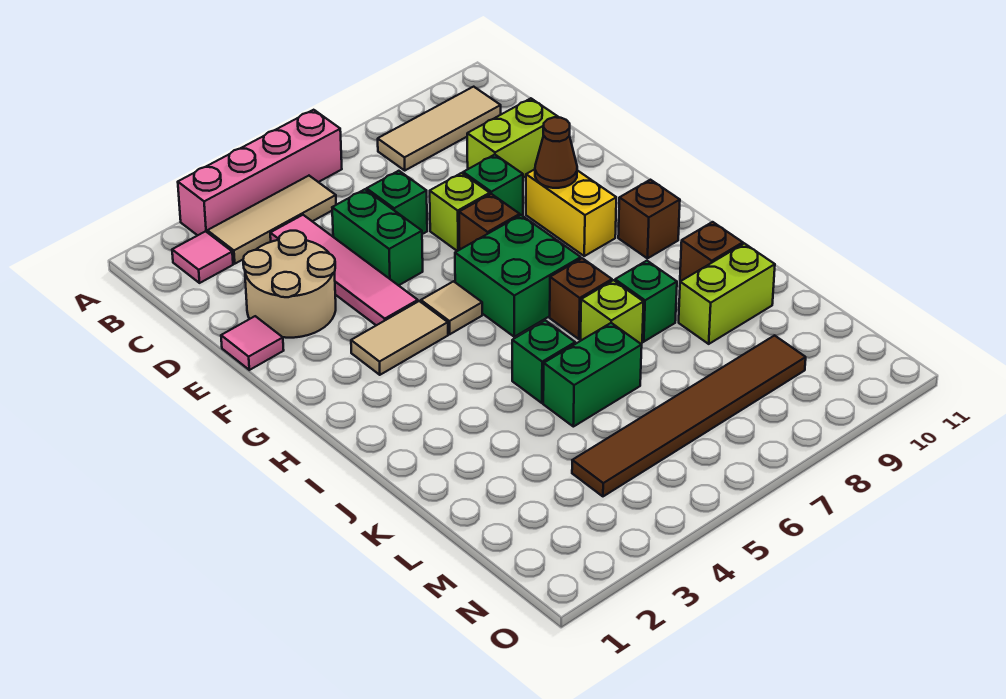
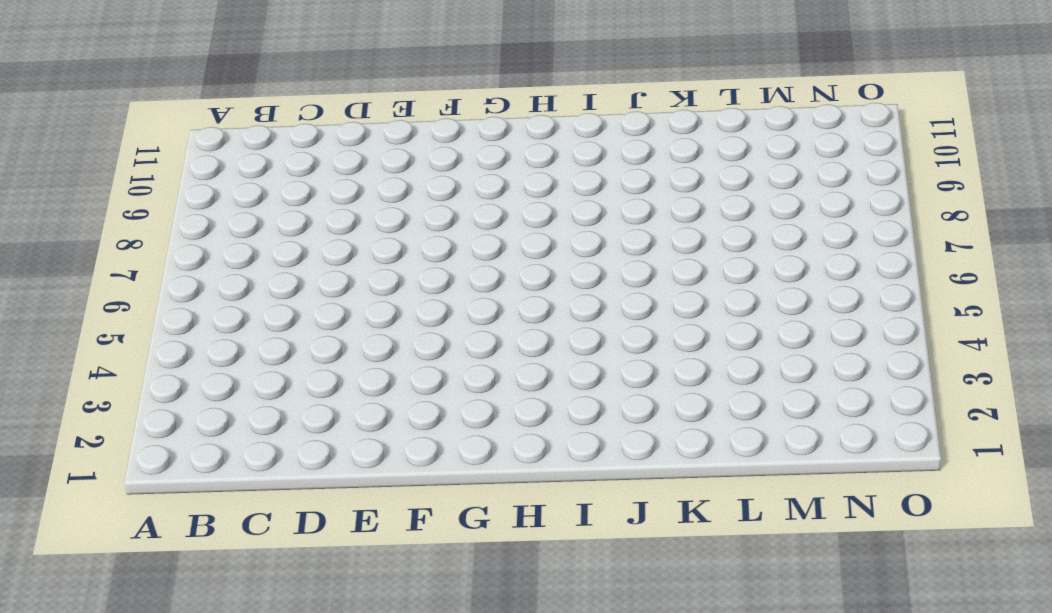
none -> pink brick A3:A6 level 1
none -> pink tile B2 level 1
none -> tan tile B3:B5 level 1

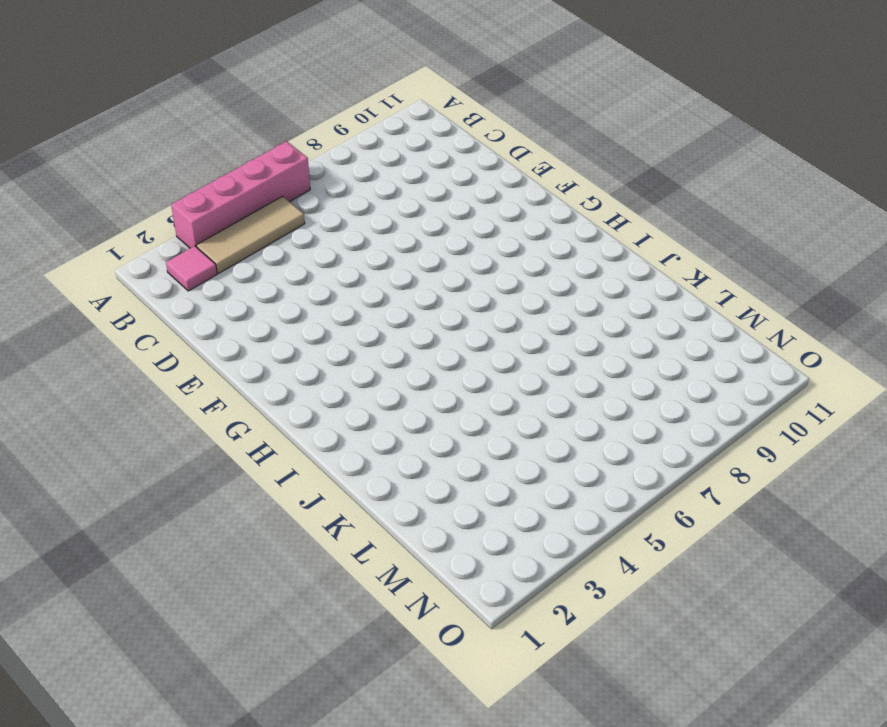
none -> tan tile B8:B10 level 1
none -> pink tile C4:F4 level 1
none -> tan round brick D2:E3 level 1

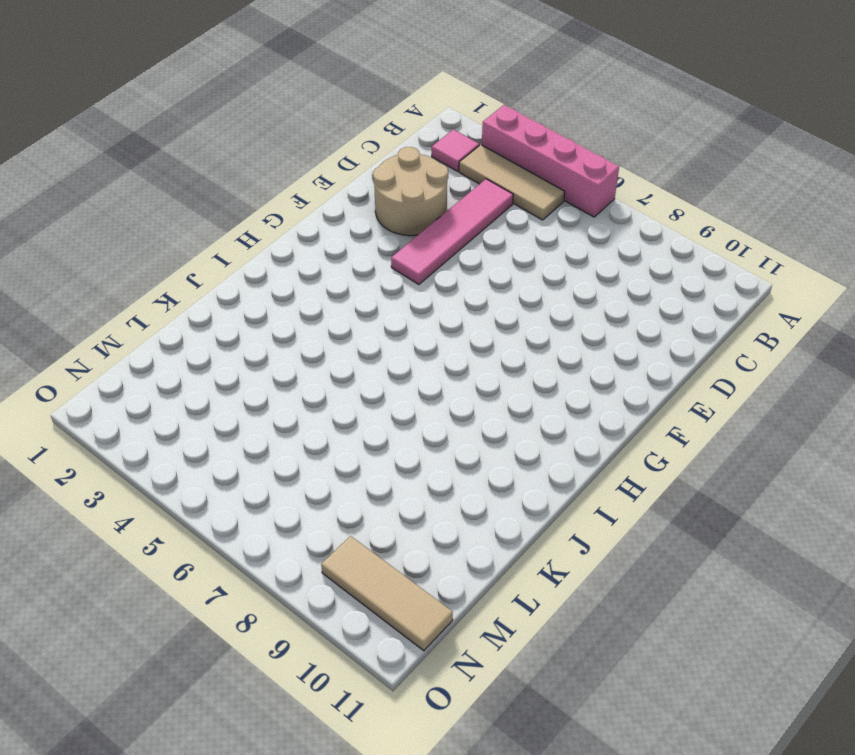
tan tile N9:N11 level 1 -> tan tile B8:B10 level 1
none -> green brick D5:E5 level 1
none -> green brick D6 level 1
none -> lime brick D9:D10 level 1

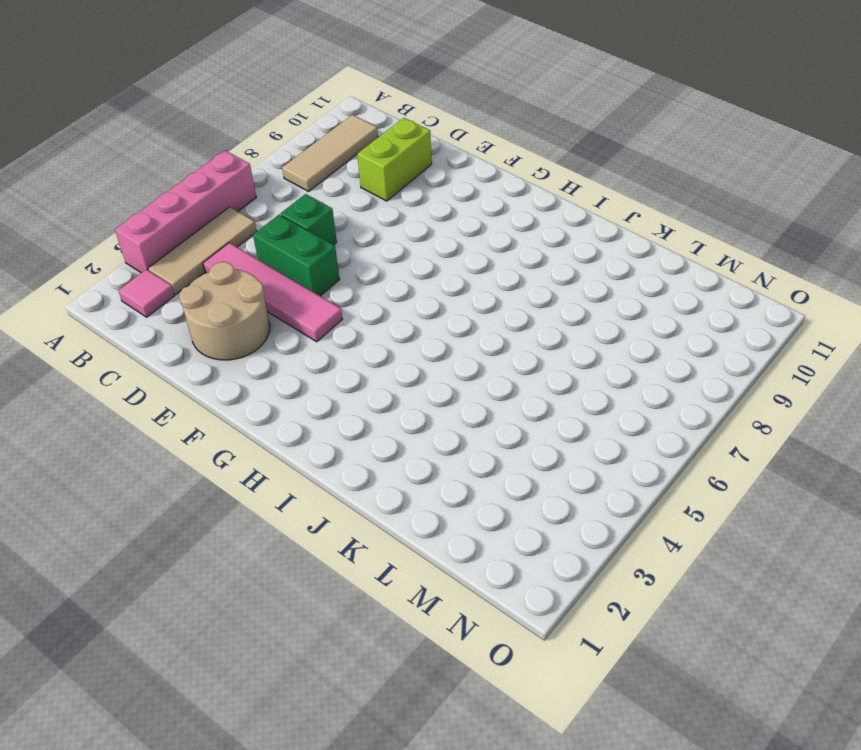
none -> pink tile E1 level 1
none -> lime brick E7 level 1
none -> green brick E8 level 1

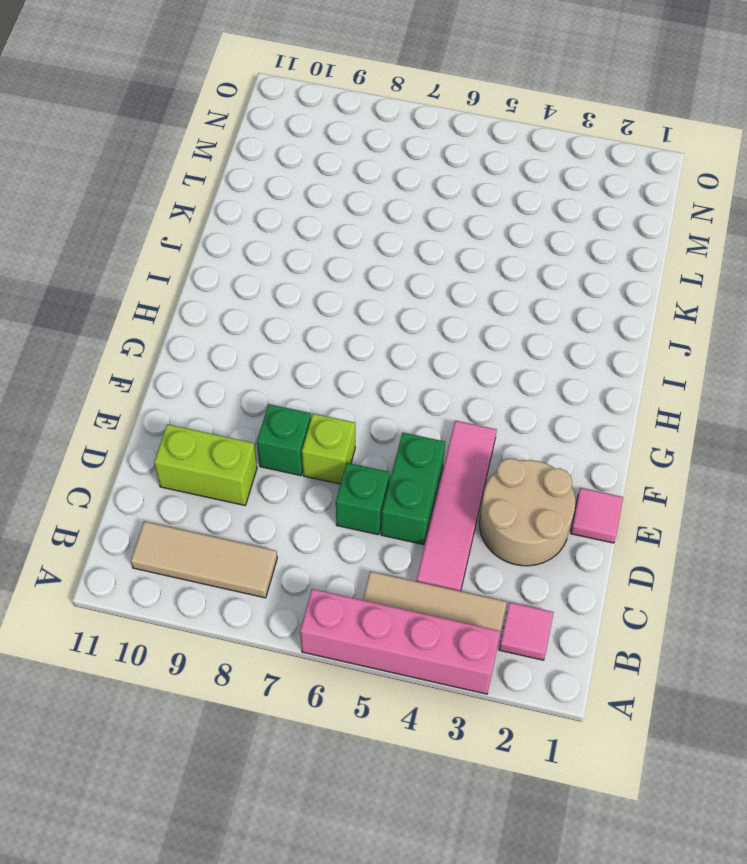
none -> brown brick F7 level 1
none -> yellow brick F9:G9 level 1
none -> tan tile G3:G4 level 1

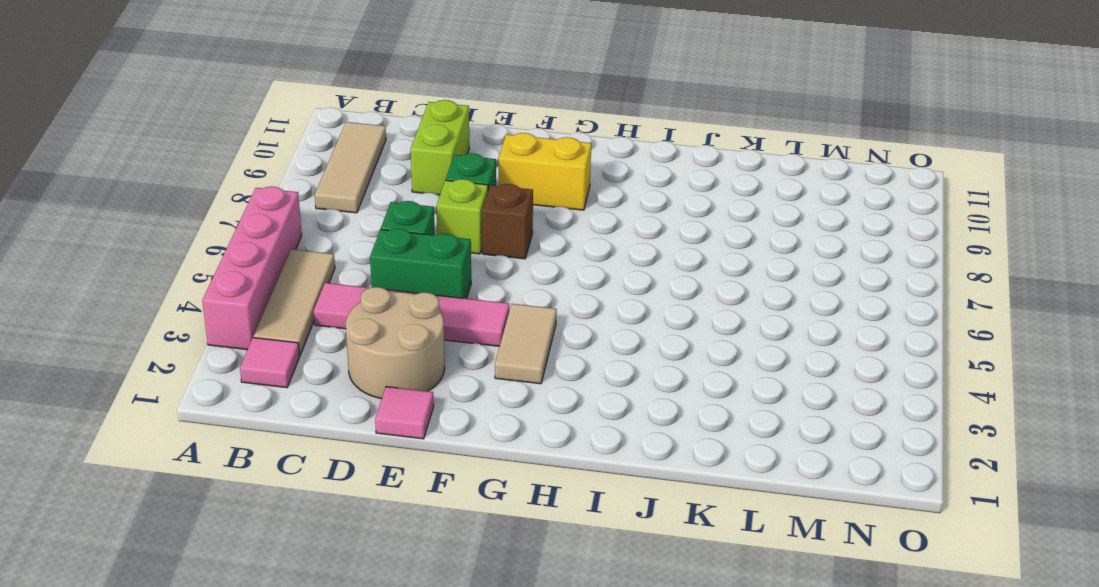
none -> tan tile G5 level 1
none -> green brick G6:H7 level 1
none -> brown brick H10 level 1

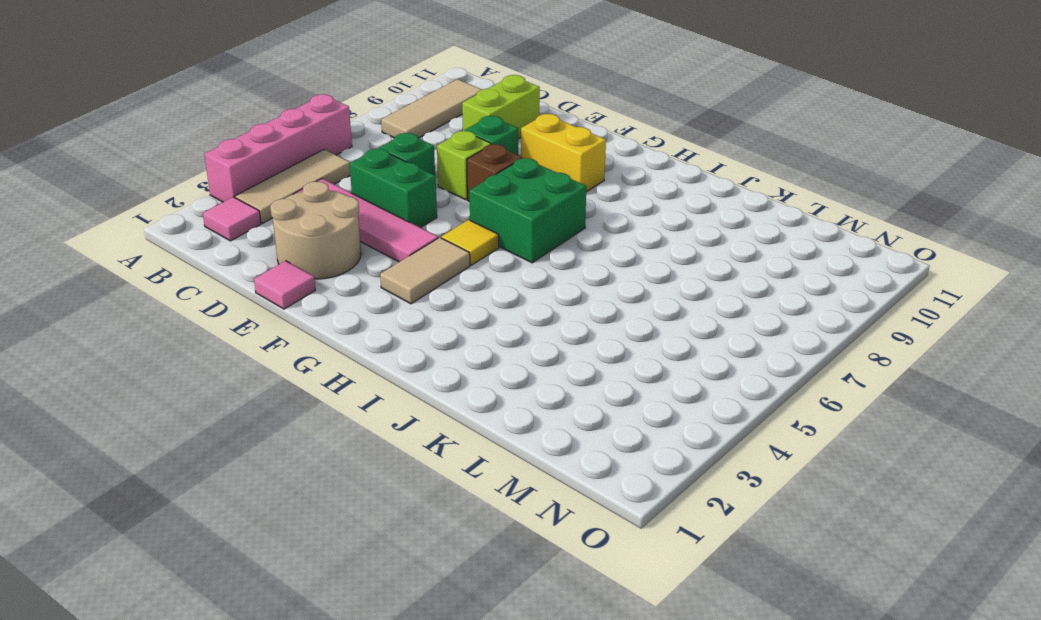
yellow tile G5 level 1 -> tan tile G5 level 1
none -> brown brick H10 level 1
none -> brown brick I7 level 1
none -> green brick J5 level 1

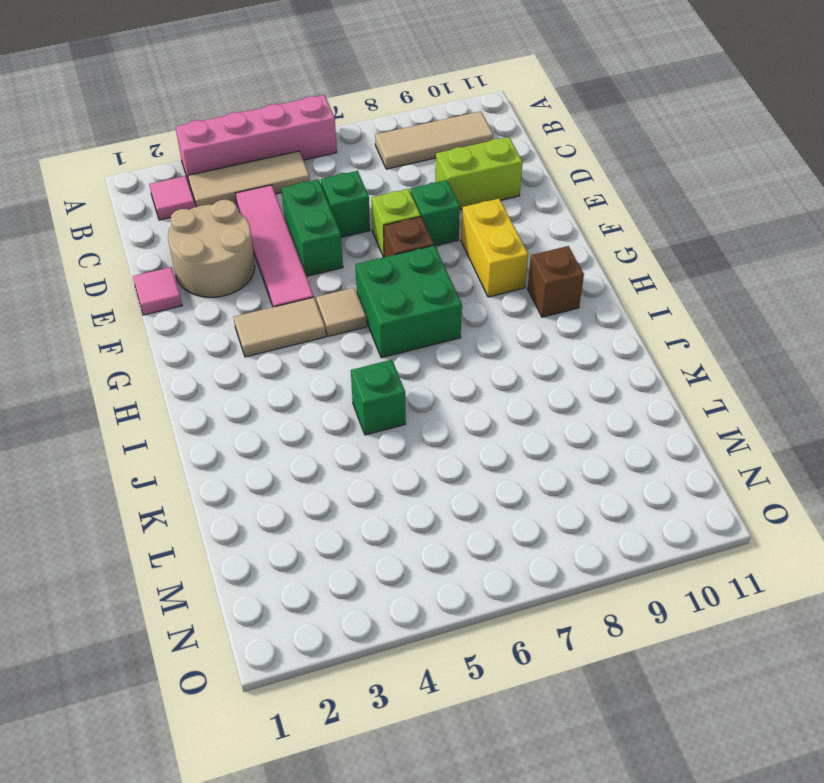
none -> brown brick I7 level 1
none -> lime brick J7 level 1
none -> green brick J8 level 1

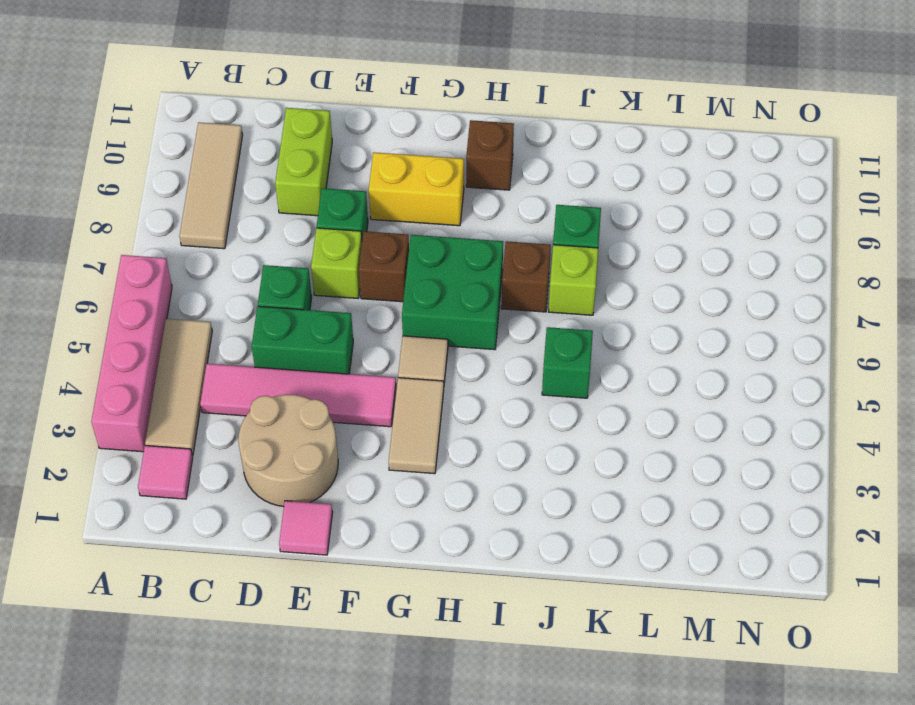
none -> brown brick J10 level 1
none -> green brick K5:K6 level 1
none -> lime brick K9:K10 level 1

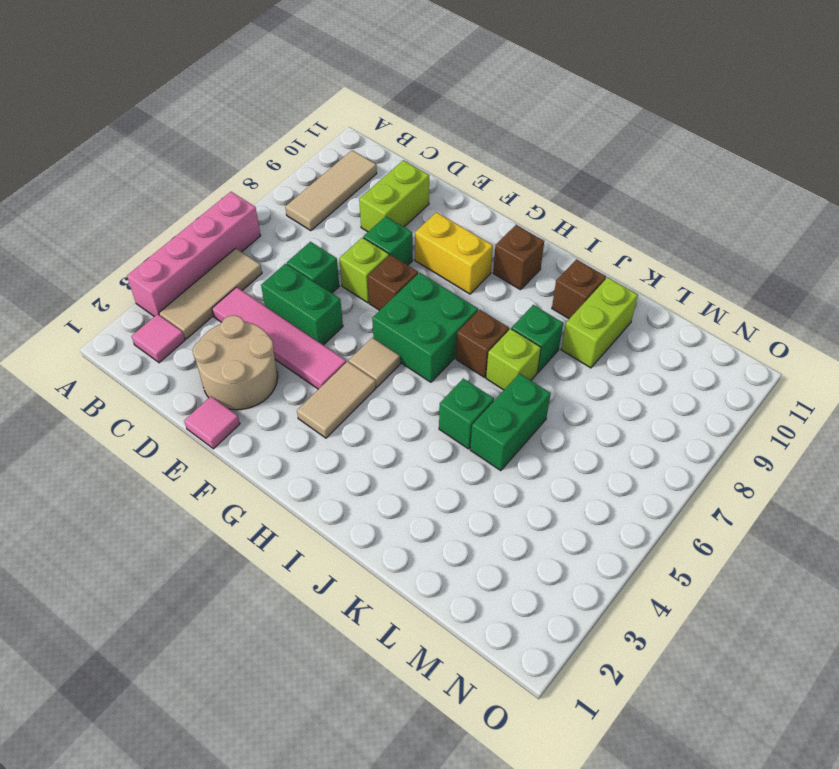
none -> brown tile M4:M9 level 1
none -> brown cone F9 level 2

